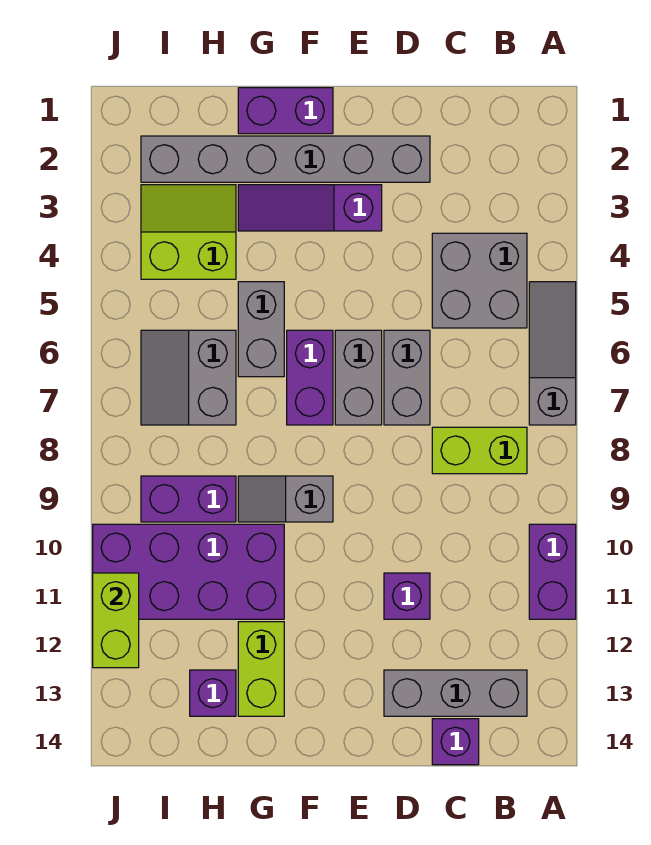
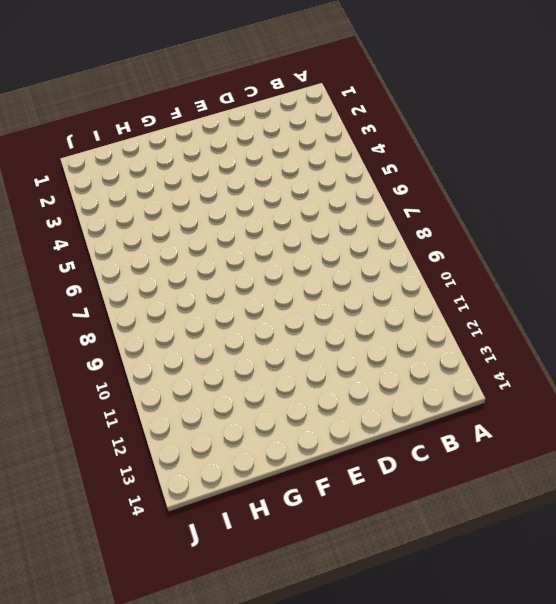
none -> grey slope A5:A7 level 1 top 7
none -> purple brick A10:A11 level 1
none -> grey brick B4:C5 level 1

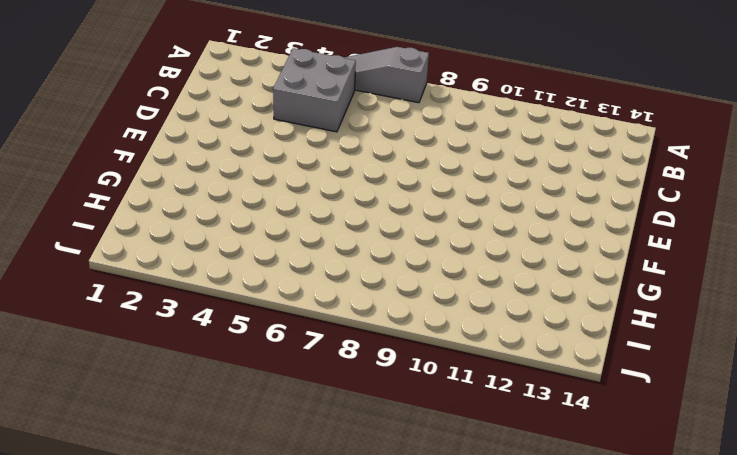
none -> purple brick A10:A11 level 1
none -> lime brick B8:C8 level 1
none -> grey brick B13:D13 level 1

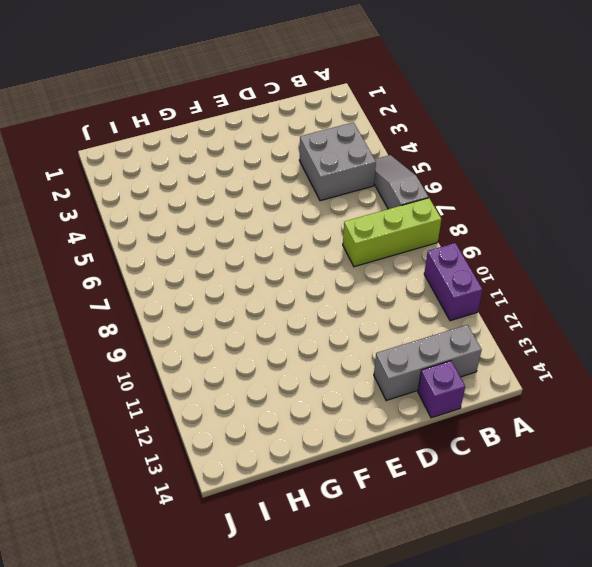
lime brick A8:C8 level 1 -> lime brick B8:C8 level 1
none -> grey brick D2:I2 level 1
none -> grey brick D6:D7 level 1
none -> purple brick D11 level 1

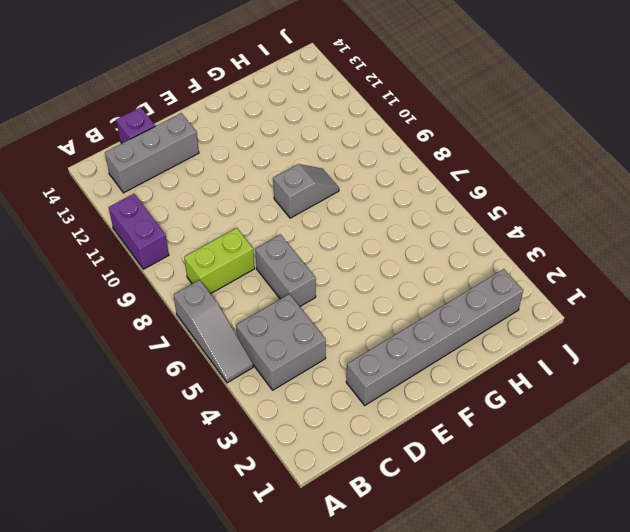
none -> purple brick D11 level 1
none -> purple slope E3:G3 level 1 top E
none -> grey brick E6:E7 level 1

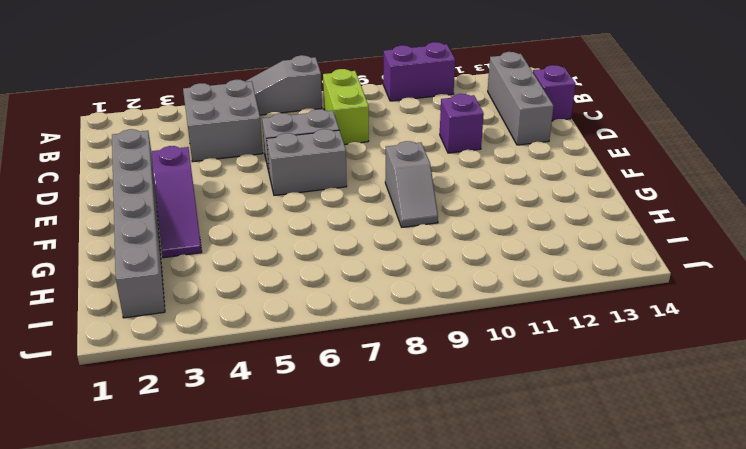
none -> purple brick F1:G1 level 1
none -> purple brick F6:F7 level 1
none -> grey brick G5:G6 level 1

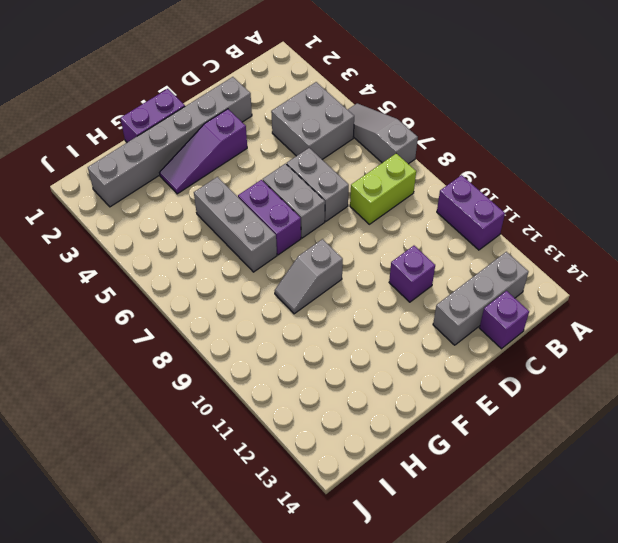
grey brick G5:G7 level 1 -> grey brick G5:G6 level 1
none -> purple brick G10:J11 level 1
none -> lime brick G12:G13 level 1
none -> lime slope H3:I4 level 1 top 4

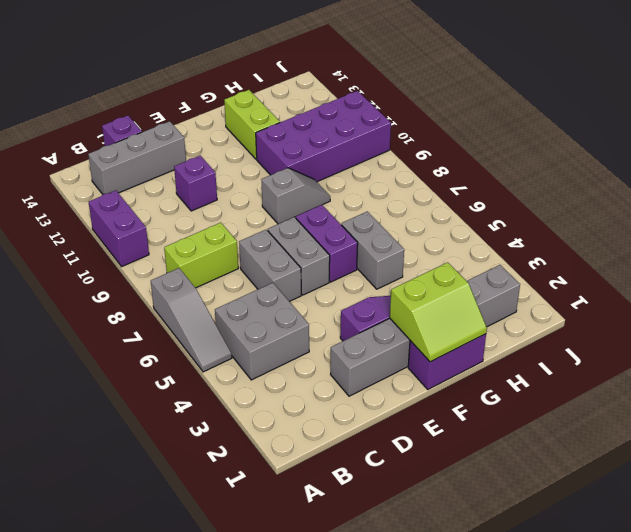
lime slope F1:G2 level 2 top 2 -> lime slope H3:I4 level 1 top 4
none -> grey slope H6:I7 level 1 top H
none -> purple brick H9:I9 level 1
none -> purple brick H13 level 1

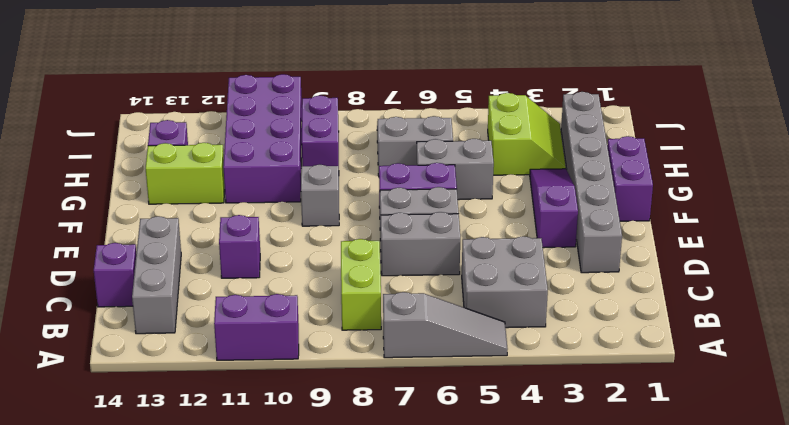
none -> lime brick J11:J12 level 2

